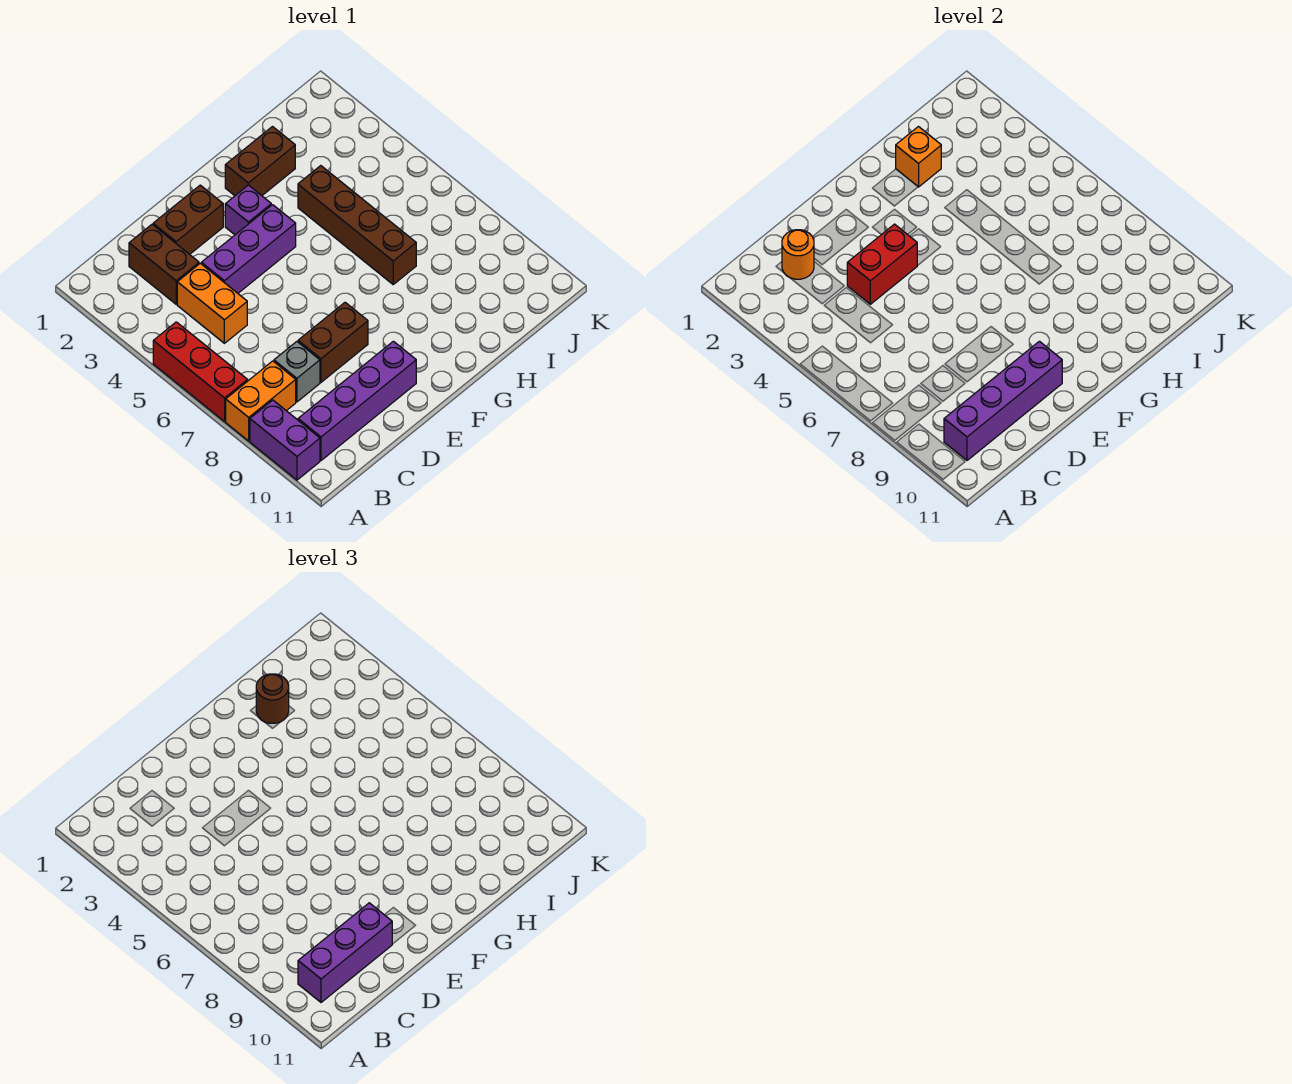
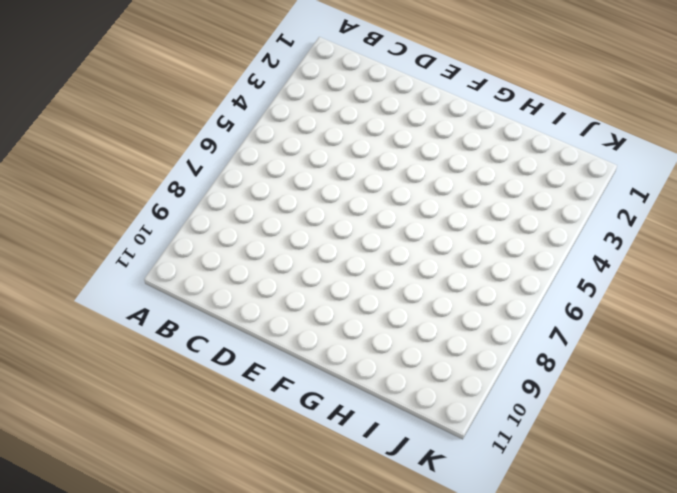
none -> red brick A5:A7 level 1
none -> orange brick A8:B8 level 1
none -> purple brick A9:A10 level 1

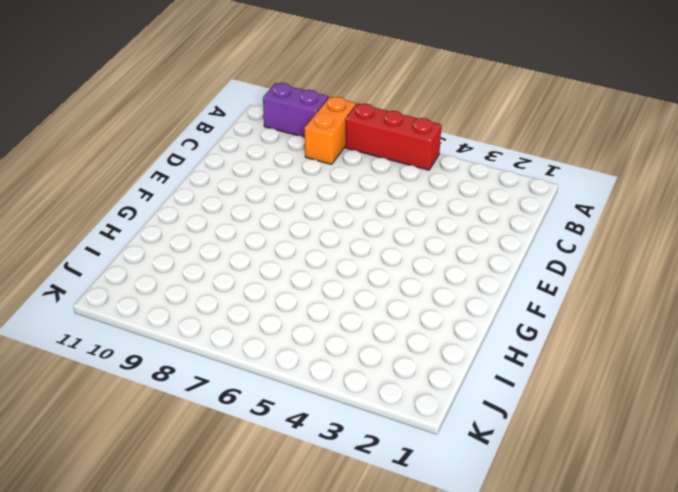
none -> purple brick B10:E10 level 1
none -> brown brick C2:C3 level 1
none -> orange brick C4:C5 level 1

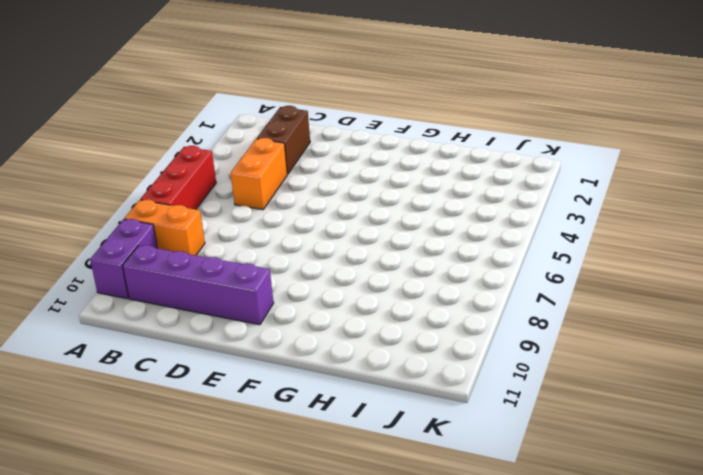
none -> grey brick C8 level 1
none -> brown brick D2:E2 level 1
none -> purple brick D4:F4 level 1

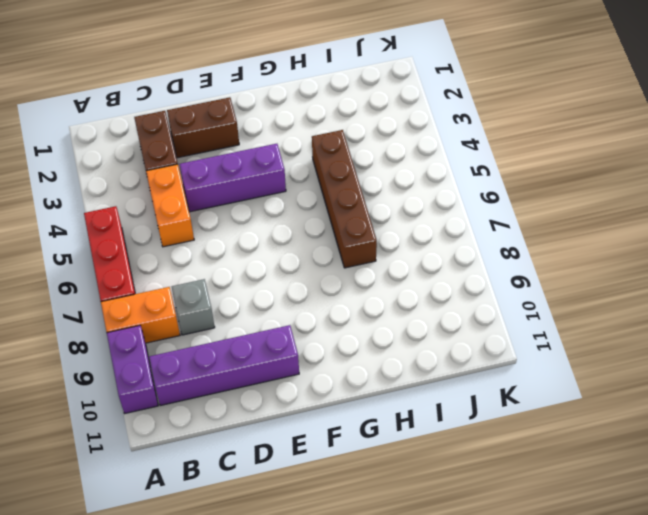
none -> brown brick D8:E8 level 1
none -> purple brick F3 level 1
none -> brown brick G2:H2 level 1

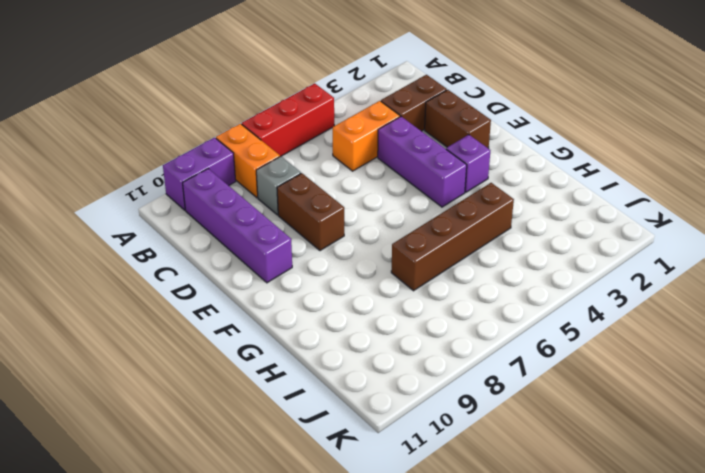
none -> brown brick G2:H2 level 1
none -> purple brick B10:E10 level 2
none -> orange round brick C2 level 2

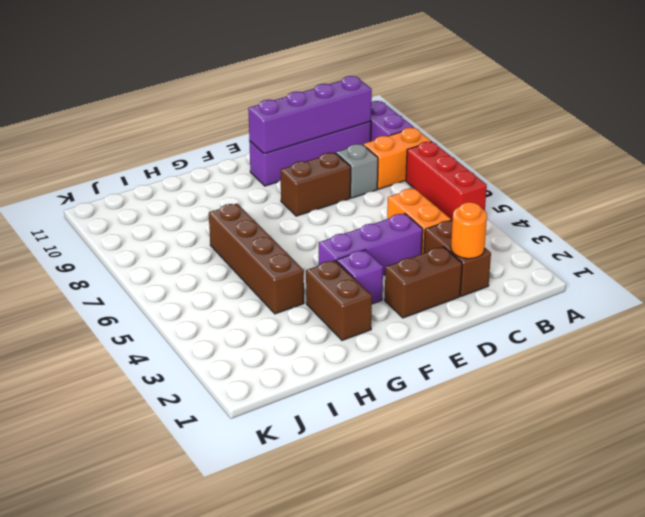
brown brick G2:G3 level 1 -> brown brick G2:H2 level 1
none -> red brick D4:E4 level 2
none -> orange brick H2 level 2
none -> purple brick B10:D10 level 3

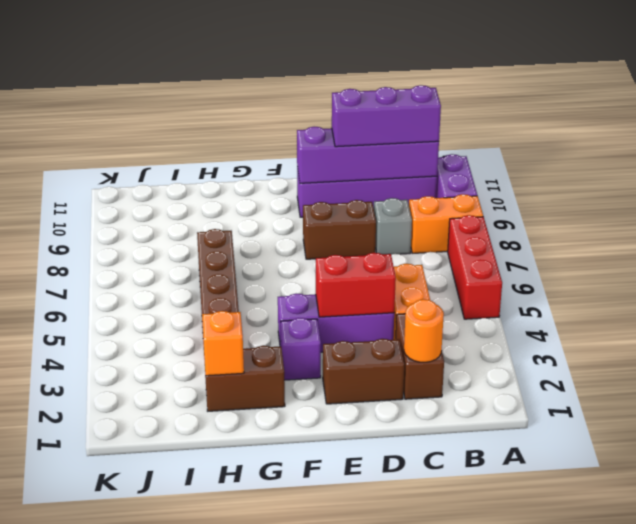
none -> brown round brick H2 level 3

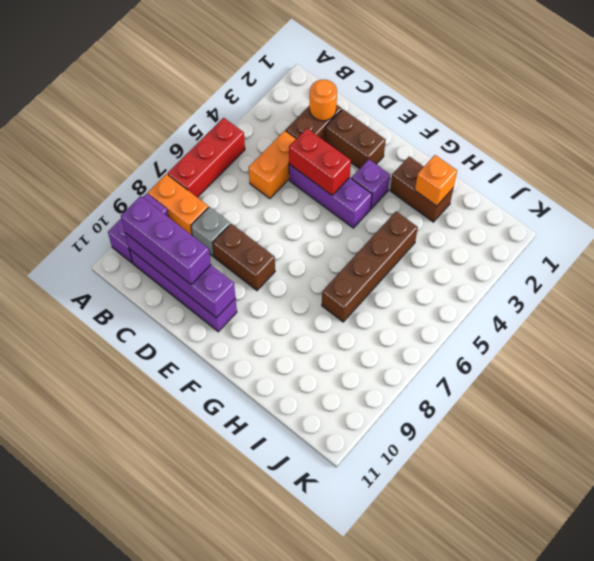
none -> brown round brick H2 level 3

